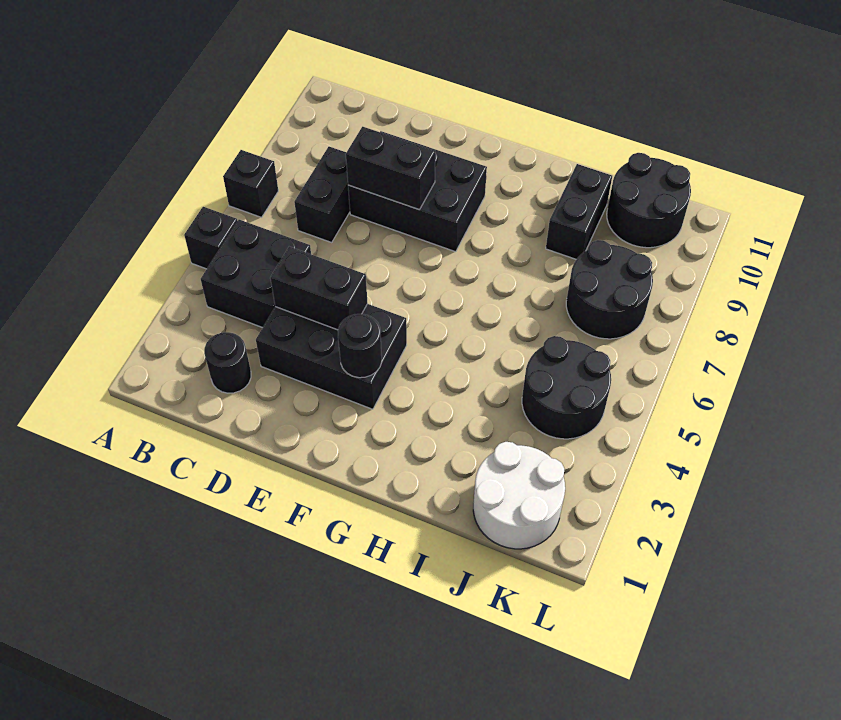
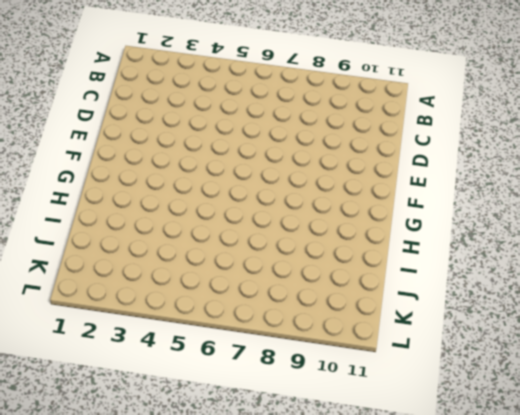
none -> black brick A5 level 1
none -> black brick A7 level 1
none -> black brick B4:C5 level 1

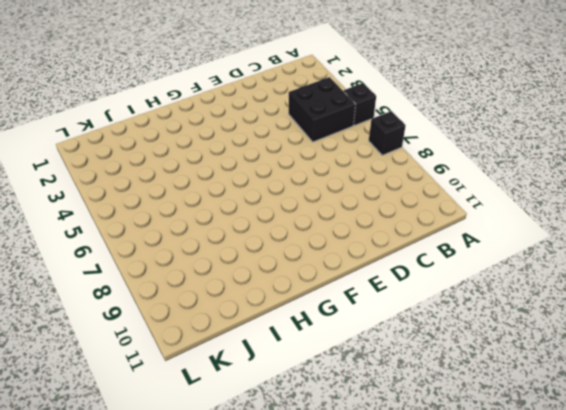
none -> black round brick C2 level 1
none -> black brick C7:C8 level 1
none -> black brick D3:F4 level 1

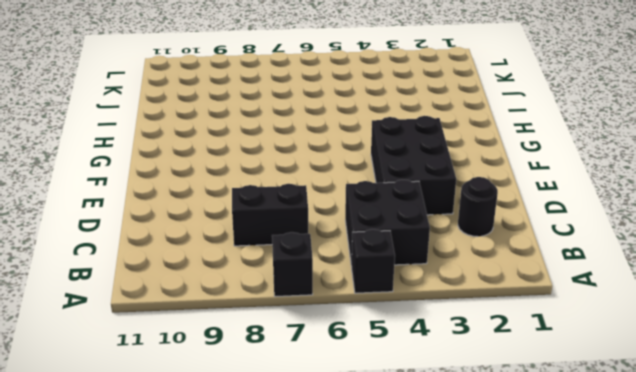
none -> black brick D8:F9 level 1
none -> black brick I9:I10 level 1
none -> white round brick J1:K2 level 1

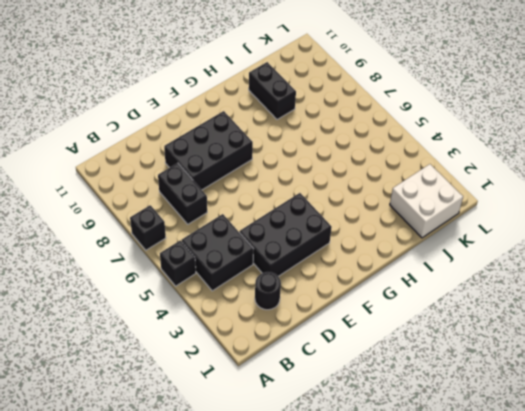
white brick J1:K2 level 1 -> white round brick J1:K2 level 1
none -> black round brick J4:K5 level 1
none -> black round brick J7:K8 level 1
none -> black round brick J10:K11 level 1

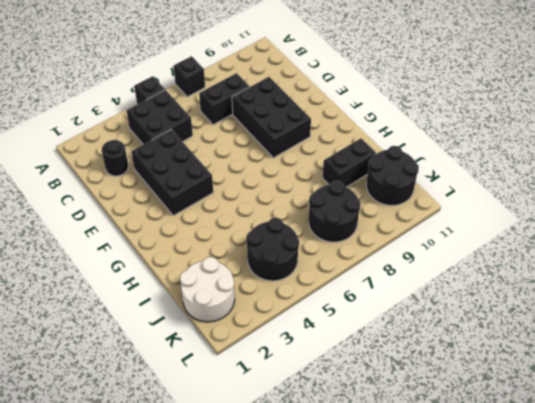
none -> black brick D4:E4 level 2
none -> black brick D8:E8 level 2
none -> black round brick F3 level 2

